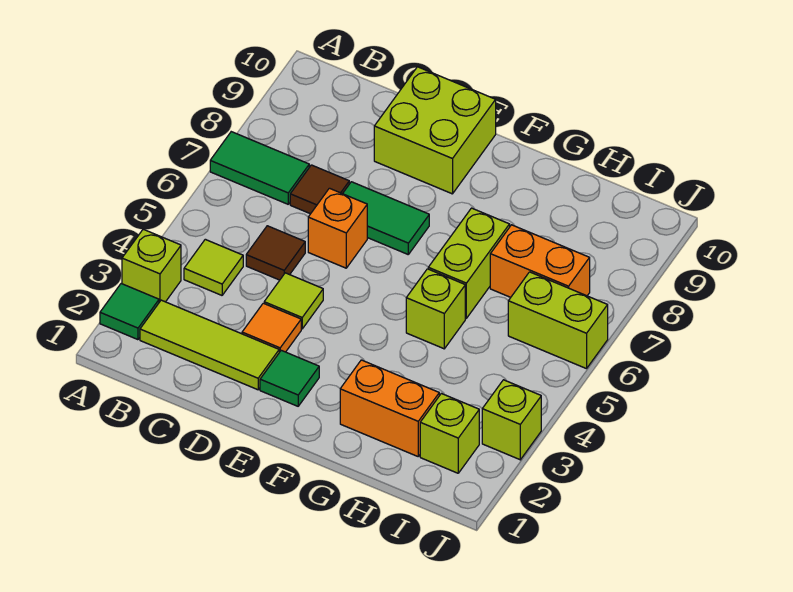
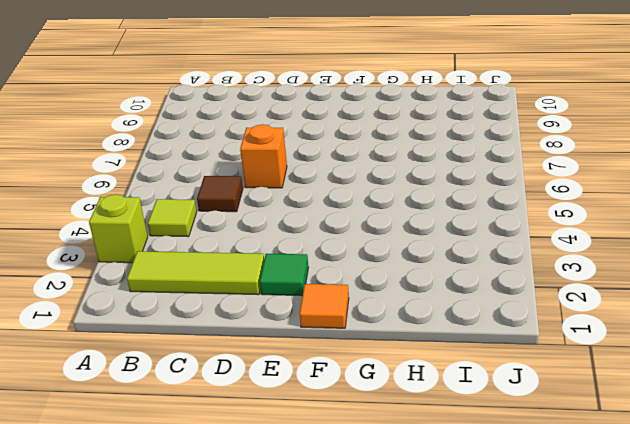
orange tile F1 level 1 -> orange tile D3 level 1
none -> green tile A2 level 1
none -> green tile A7:B7 level 1
none -> brown tile C7 level 1

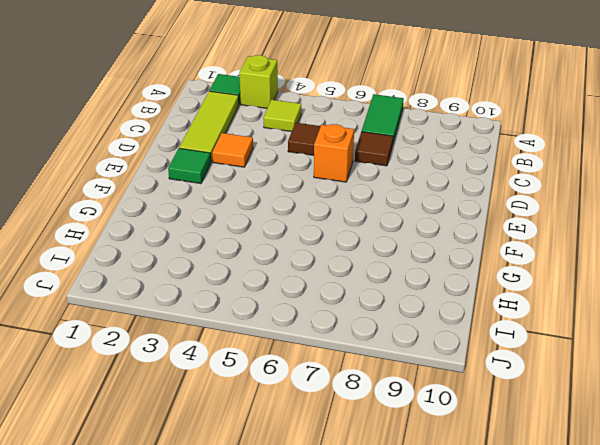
none -> lime tile D4 level 1
none -> green tile D7:E7 level 1
none -> lime brick D9:E10 level 1

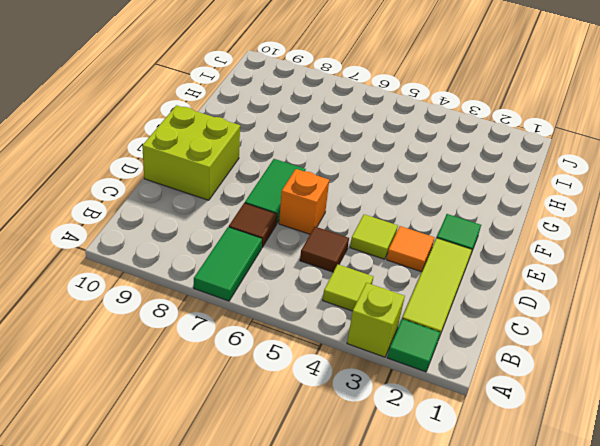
none -> orange brick G2:H2 level 1
none -> lime brick G5 level 1
none -> lime brick G6:G7 level 1

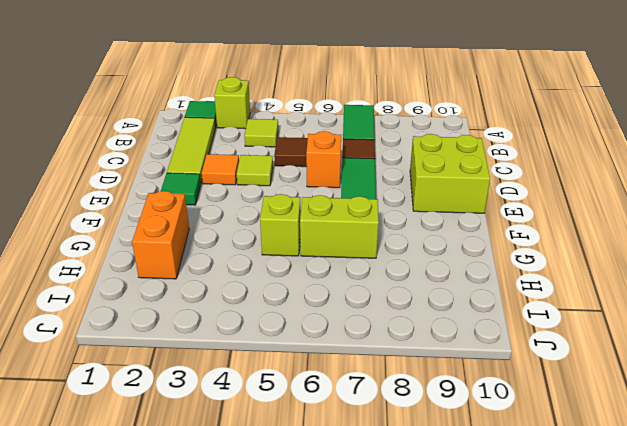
none -> orange brick H7:I7 level 1
none -> lime brick I2 level 1
none -> lime brick I6:J6 level 1

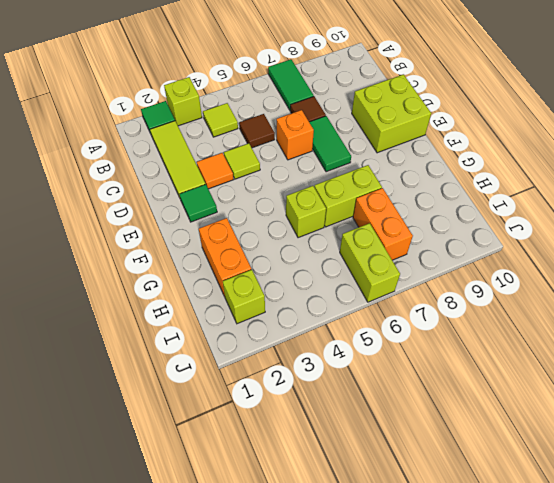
none -> lime brick J3 level 1

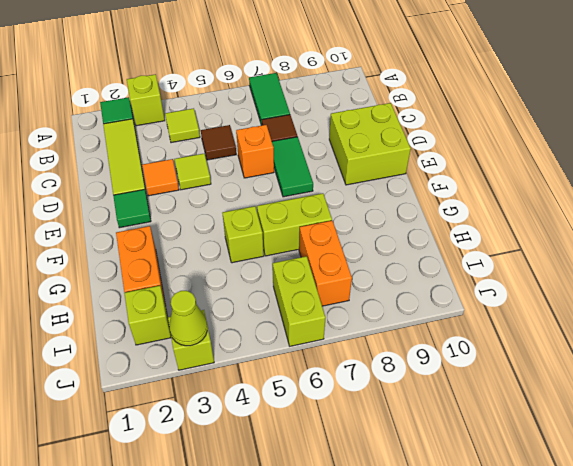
lime cone J3 level 2 -> none

